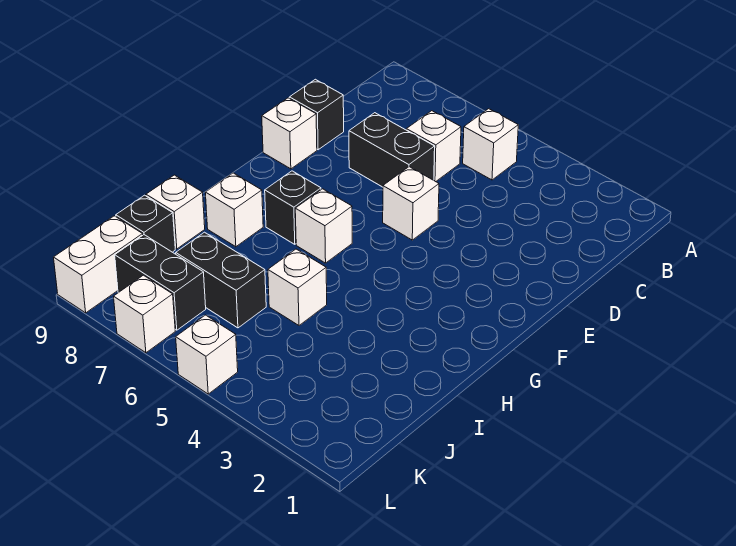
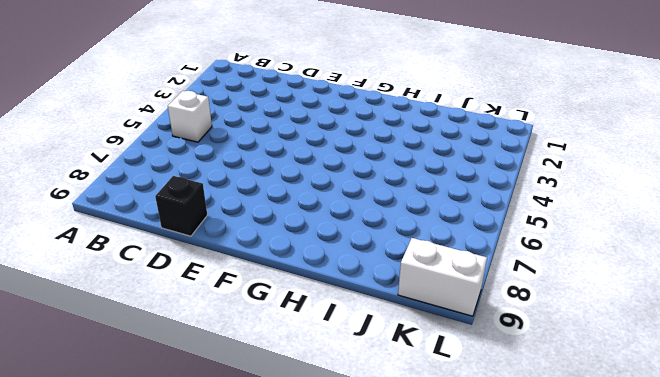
none -> white brick C6 level 1
none -> black brick D6:D7 level 1
none -> white brick E5 level 1

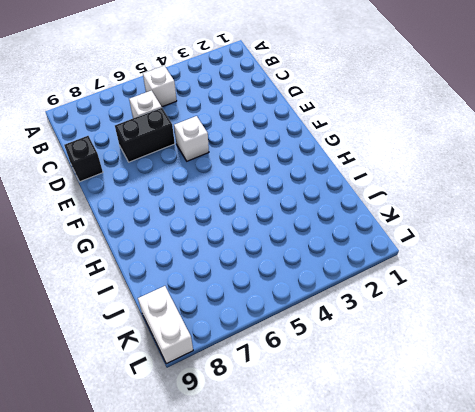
none -> white brick E9 level 1
none -> white brick G6 level 1
none -> black brick G7 level 1

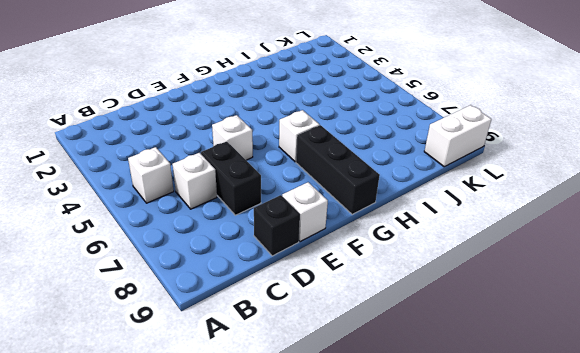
black brick G7:G9 level 1 -> black brick G7 level 1
none -> white brick H8 level 1
none -> white brick I5 level 1
none -> white brick I9 level 1

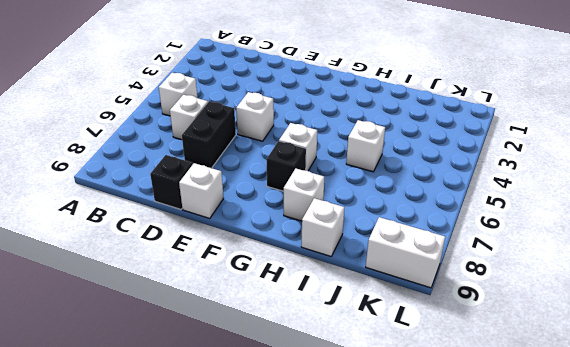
none -> black brick J6:J7 level 1
none -> black brick J9 level 1
none -> black brick K7:K8 level 1

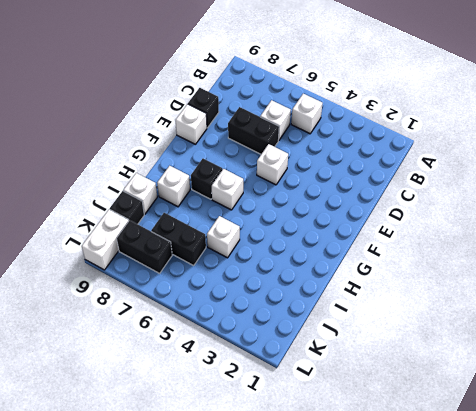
none -> white brick L5 level 1
none -> white brick L7 level 1

